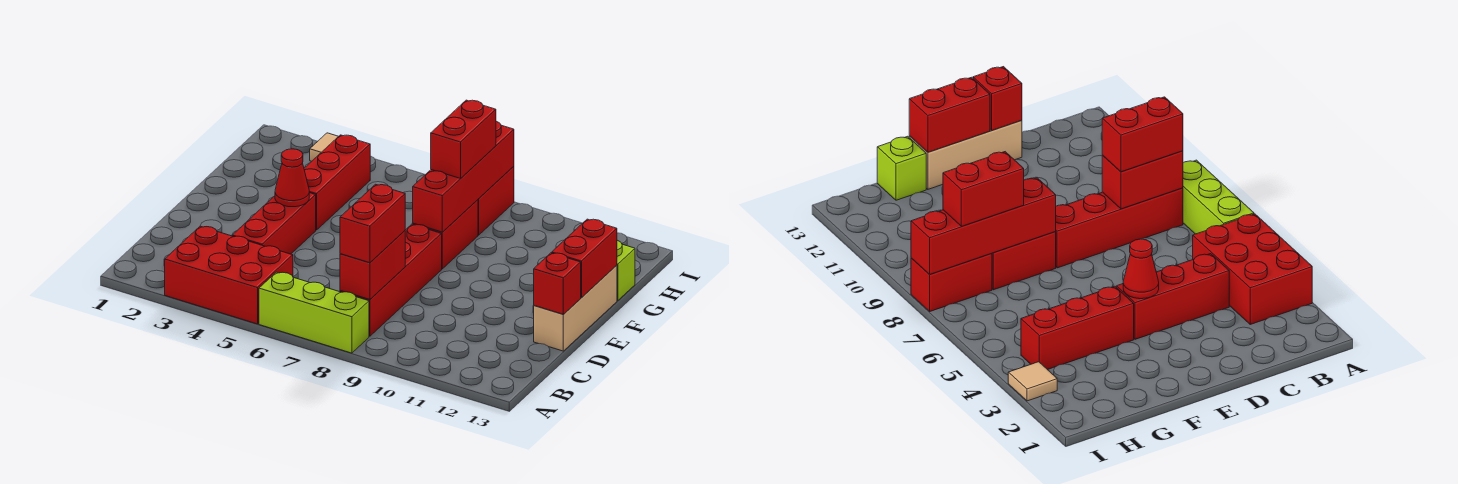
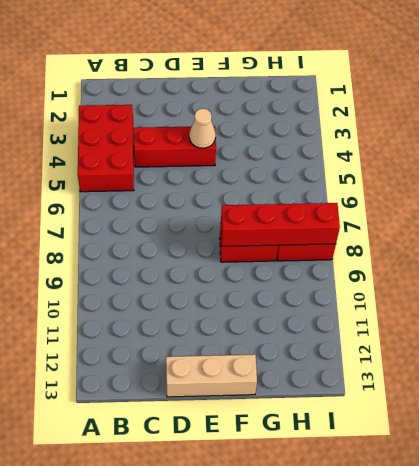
tan cone E4 level 2 -> red cone E4 level 2
none -> lime brick A6:A8 level 1
none -> red brick B8:E8 level 1
none -> red brick F4:H4 level 1

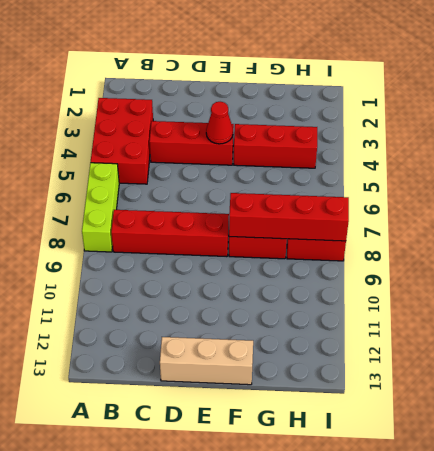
none -> lime brick G13 level 1
none -> tan tile I3 level 1
none -> red brick B8:C8 level 2

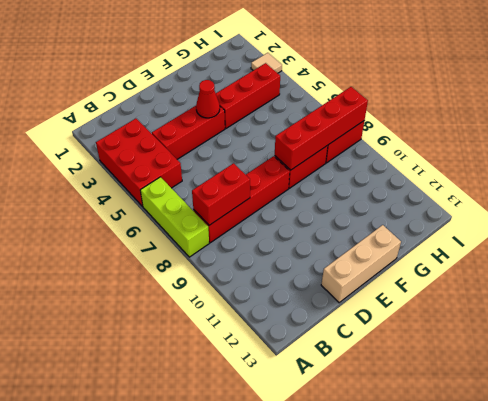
none -> lime brick G13 level 1
none -> red brick D13 level 2
none -> red brick E13:F13 level 2

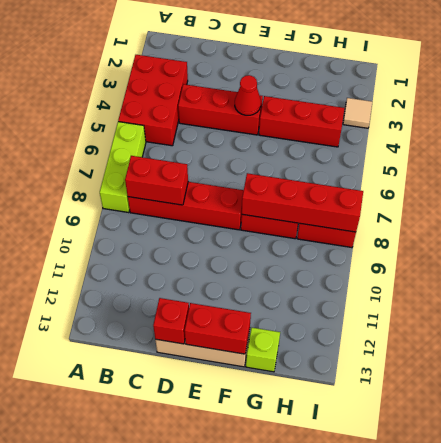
none -> red brick B8:C8 level 3
none -> red brick G8:H8 level 3

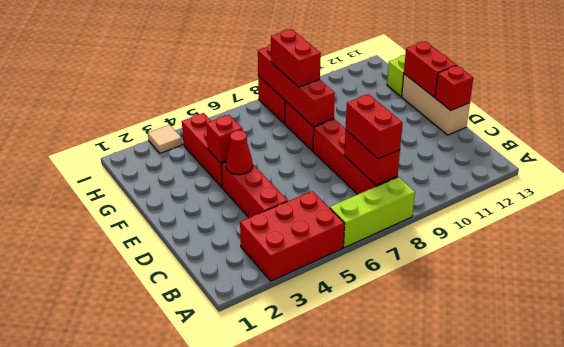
red brick F4 level 2 -> none

